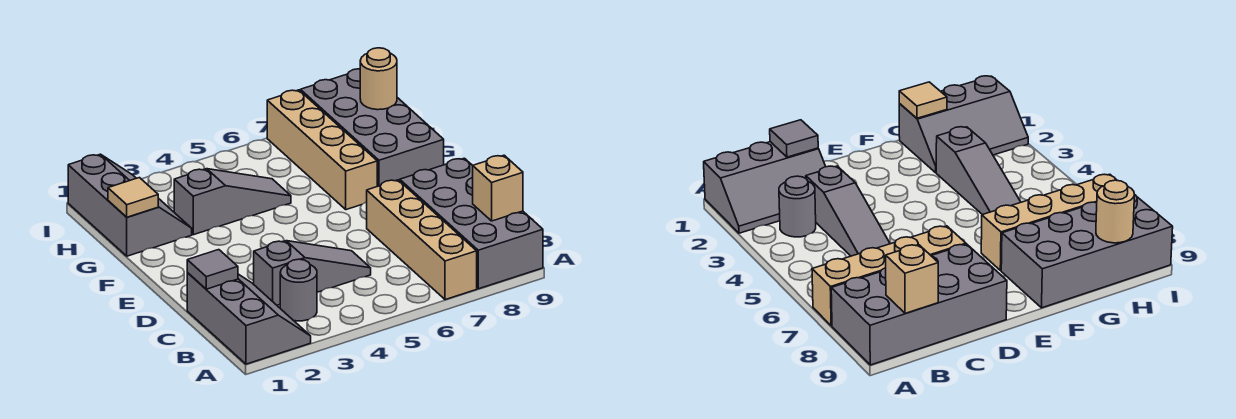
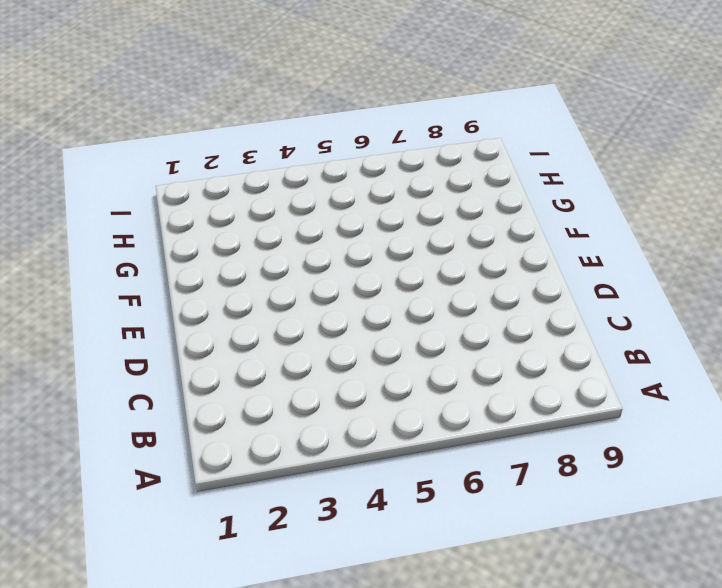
none -> grey slope A1:C2 level 1 top 1
none -> tan brick A7:D7 level 1
none -> grey brick A8:D9 level 1

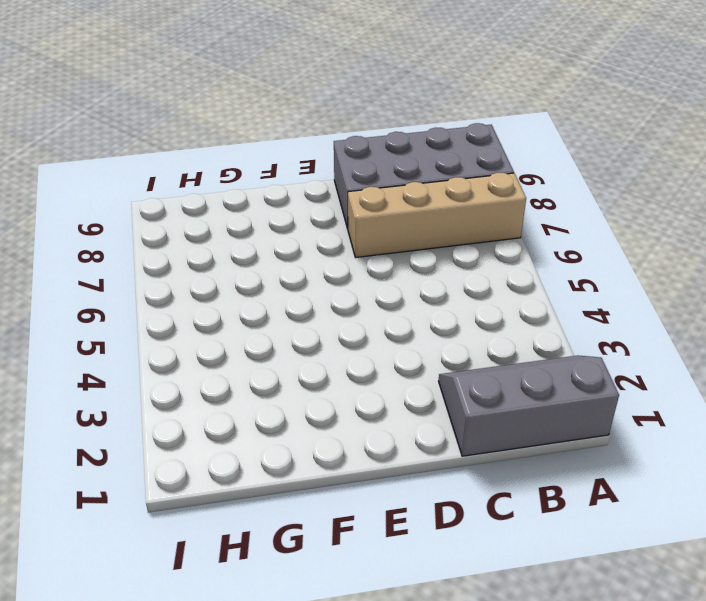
none -> grey round brick B3 level 1
none -> grey slope C3:C5 level 1 top 3
none -> tan brick F7:I7 level 1

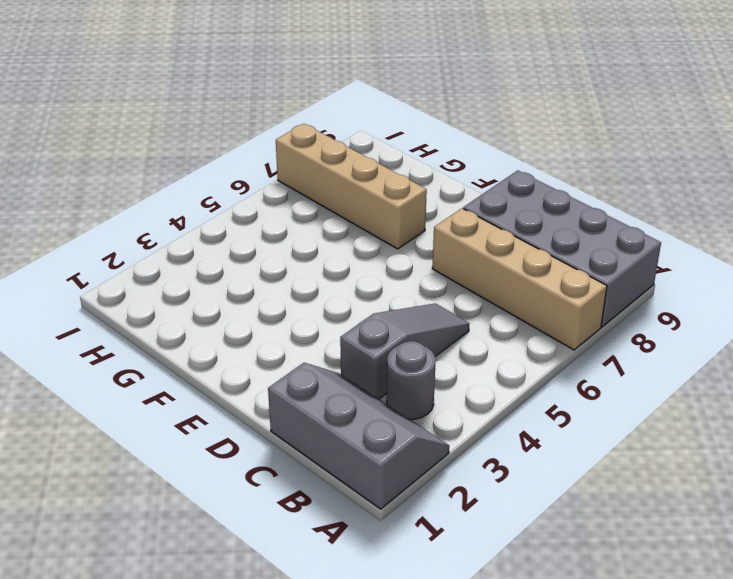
none -> grey brick F8:I9 level 1
none -> grey slope G1:I2 level 1 top 1
none -> grey slope G3:G5 level 1 top 3

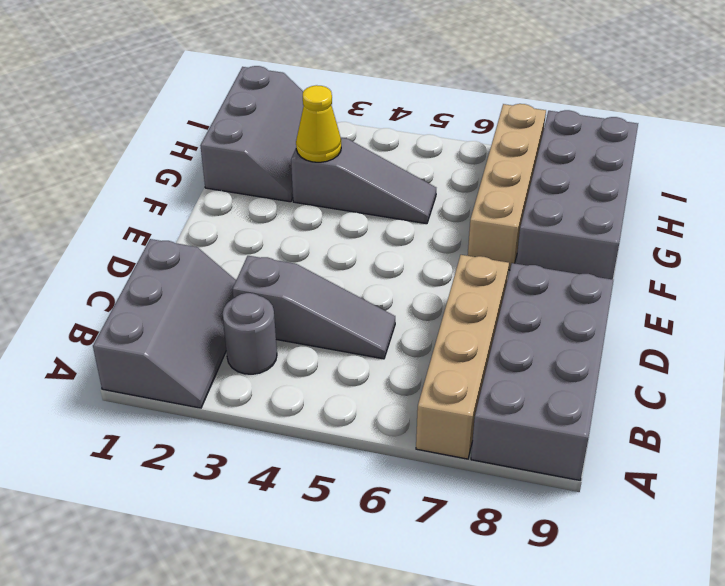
yellow cone G3 level 2 -> none
none -> tan brick B9 level 2
none -> grey tile C1 level 2
none -> tan tile G1 level 2

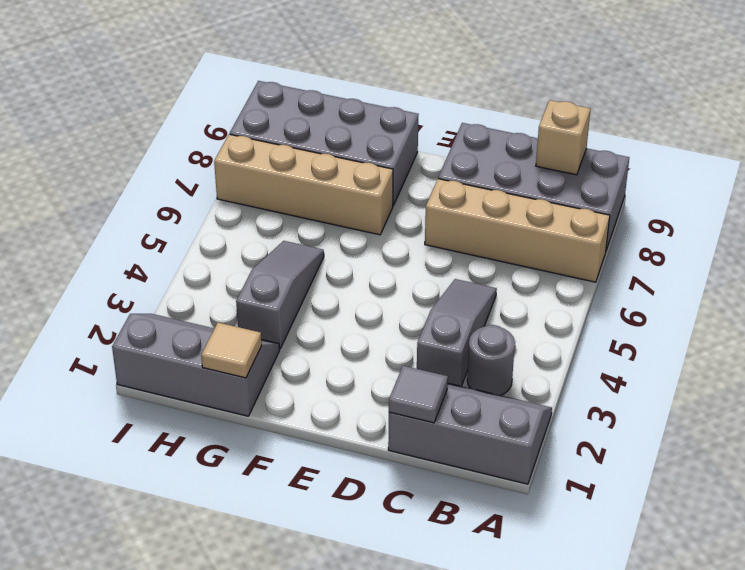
none -> tan round brick H9 level 2

